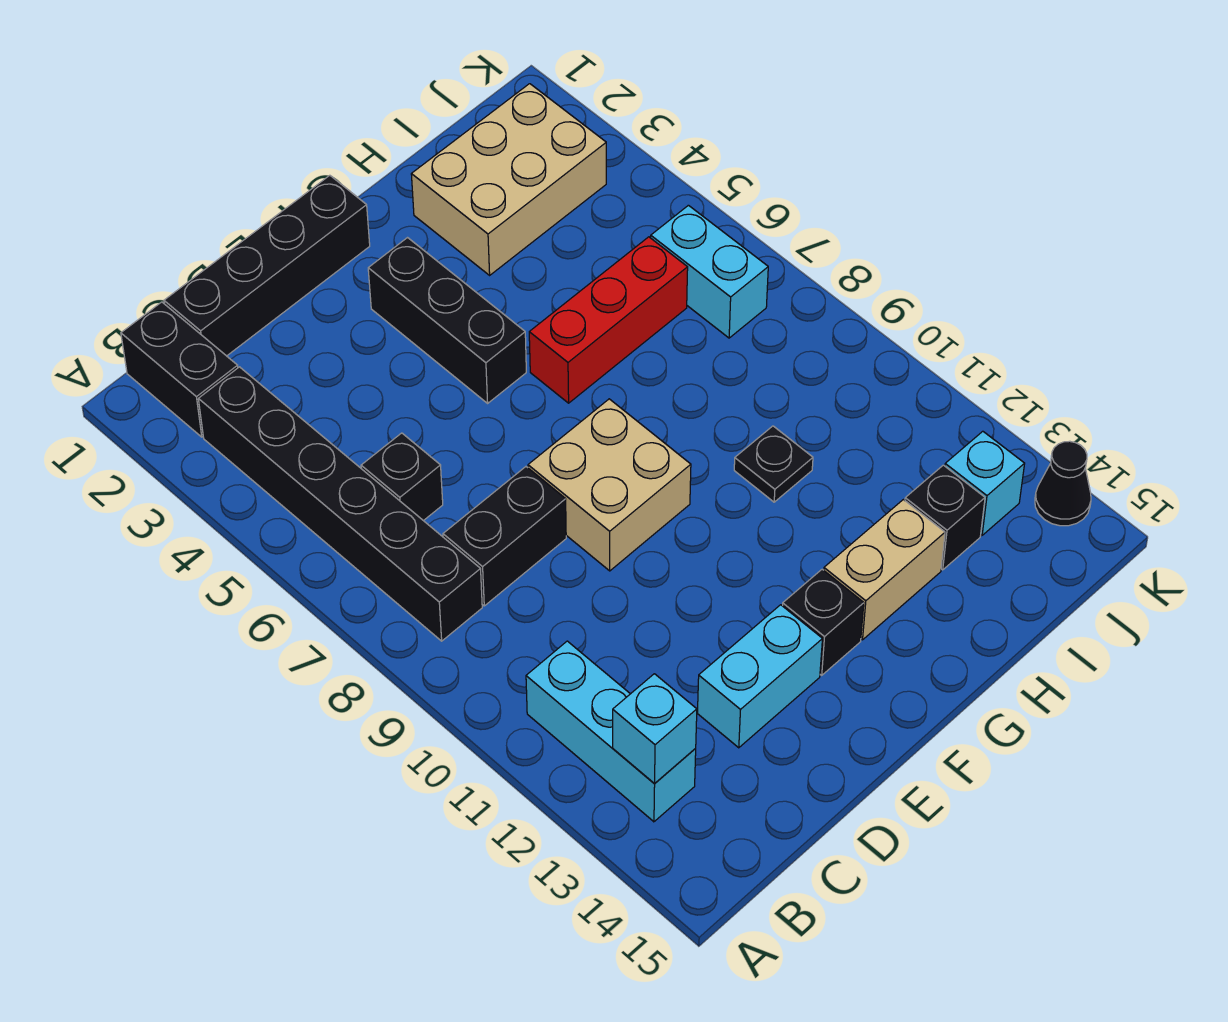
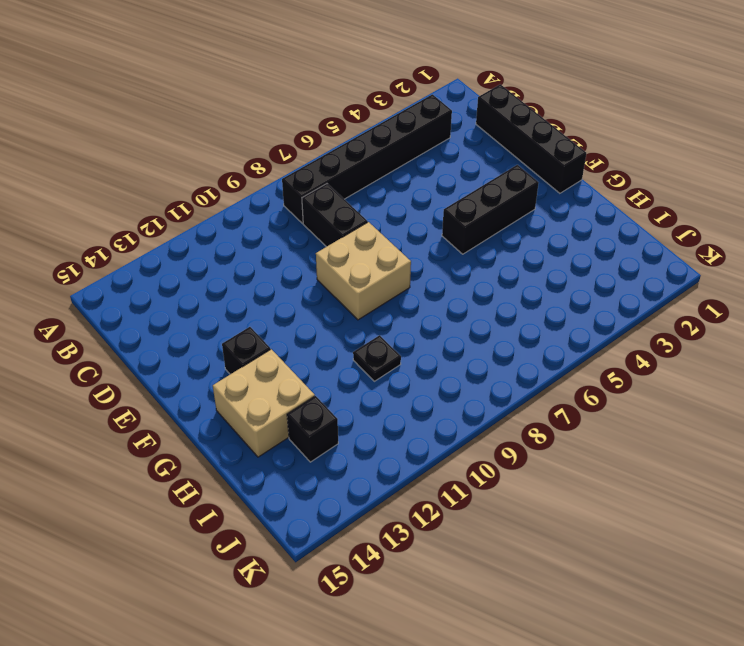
tan brick G13:H14 level 1 -> tan brick G13:H13 level 1
none -> black brick B1:B2 level 1
none -> cyan brick B11:B13 level 1
none -> black brick C6 level 1

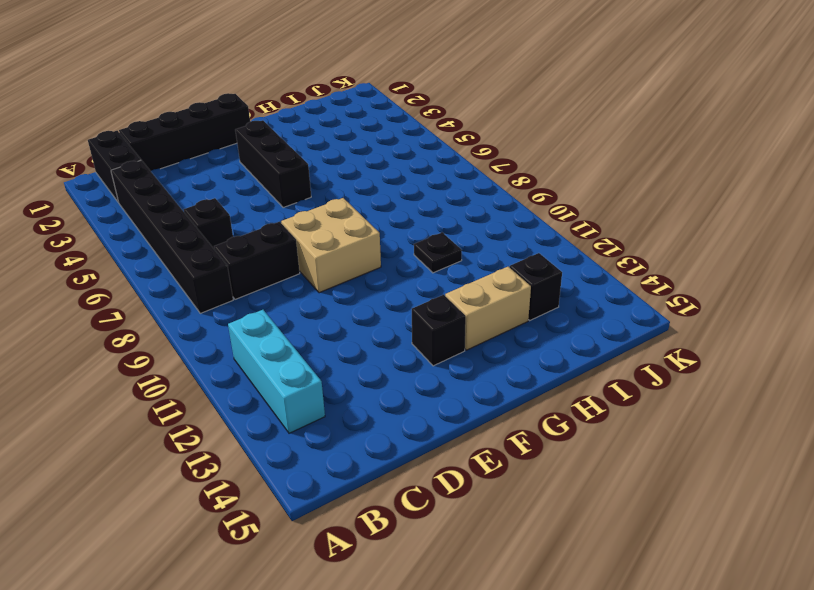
none -> cyan brick D13:E13 level 1
none -> red brick G6:I6 level 1
none -> tan brick H2:J3 level 1

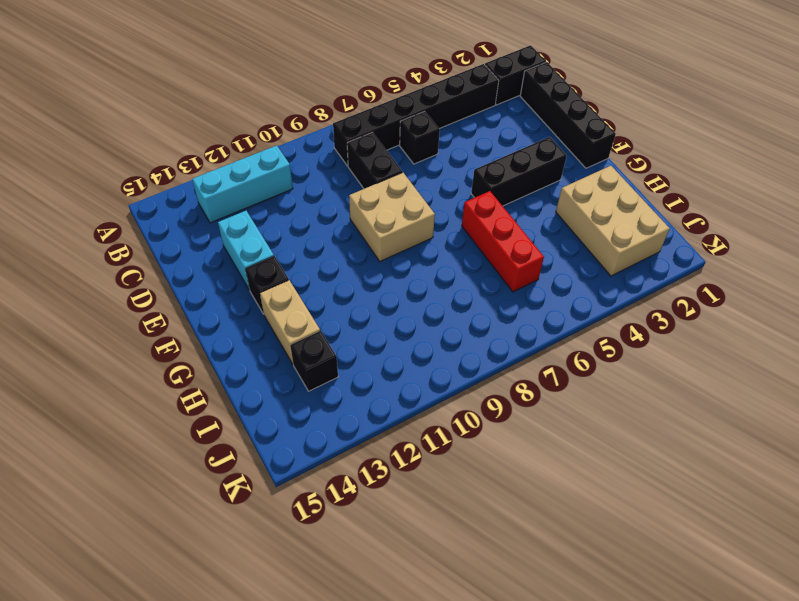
none -> black plate H10 level 1
none -> cyan brick J6:J7 level 1
none -> cyan brick J13 level 1

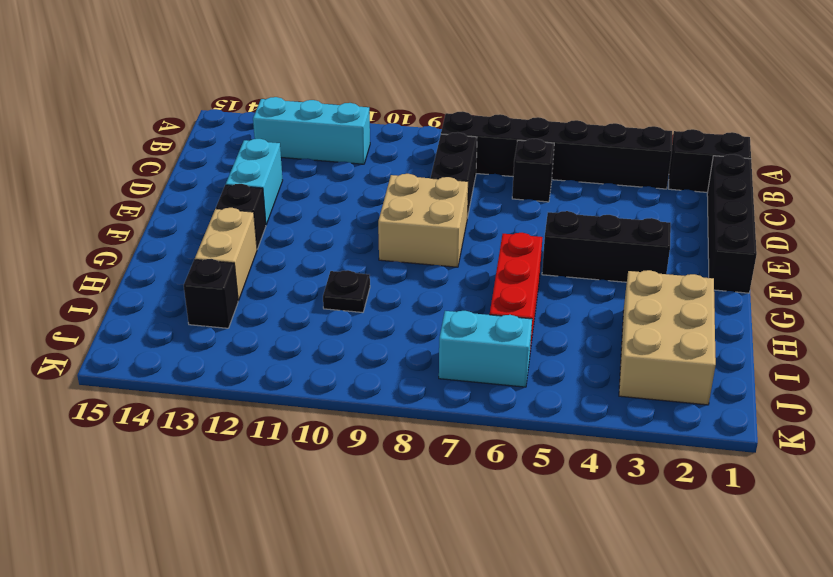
none -> cyan brick J13 level 1
none -> black cone K14 level 1
none -> cyan brick B13 level 2

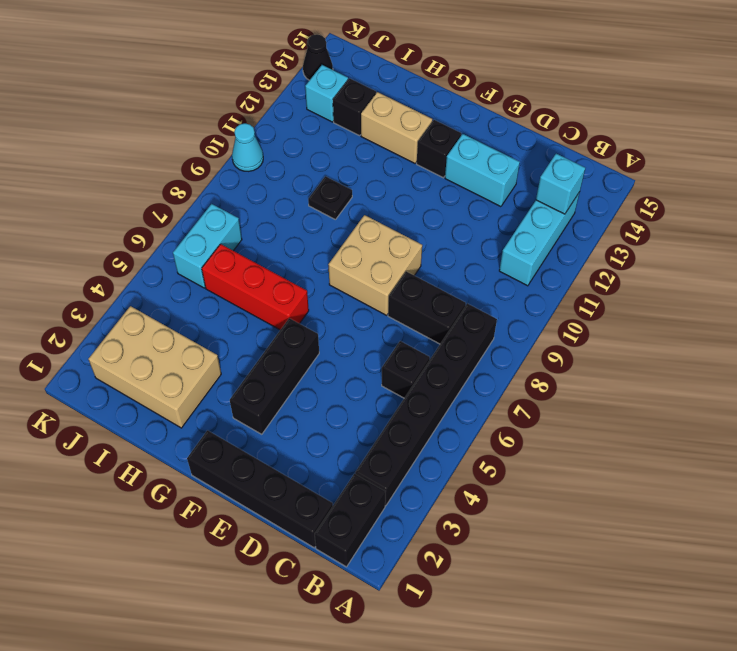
cyan cone K10 level 1 -> none

